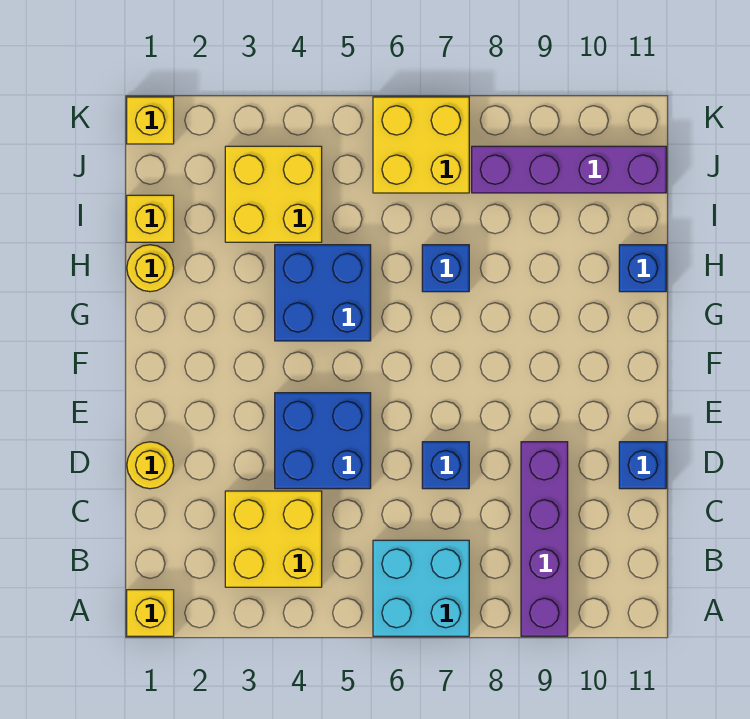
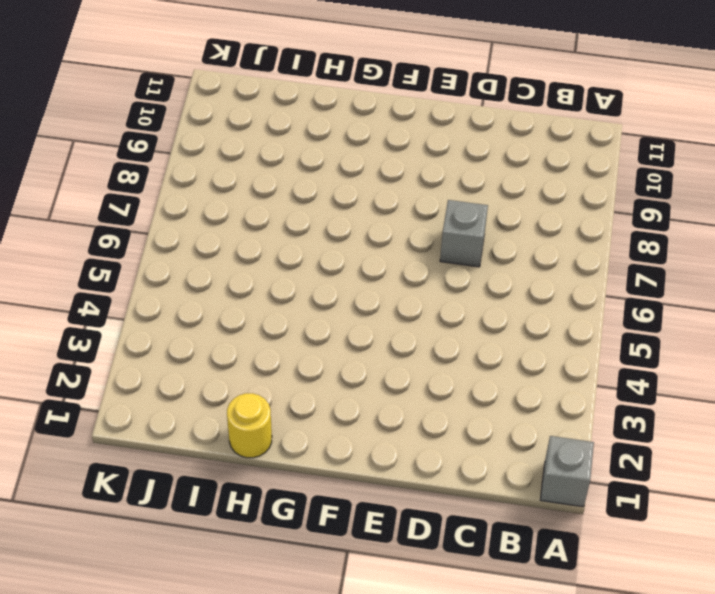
grey brick A1 level 1 -> yellow brick A1 level 1
grey brick D7 level 1 -> blue brick D7 level 1
none -> cyan brick A6:B7 level 1
none -> purple brick A9:D9 level 1
none -> yellow brick B3:C4 level 1

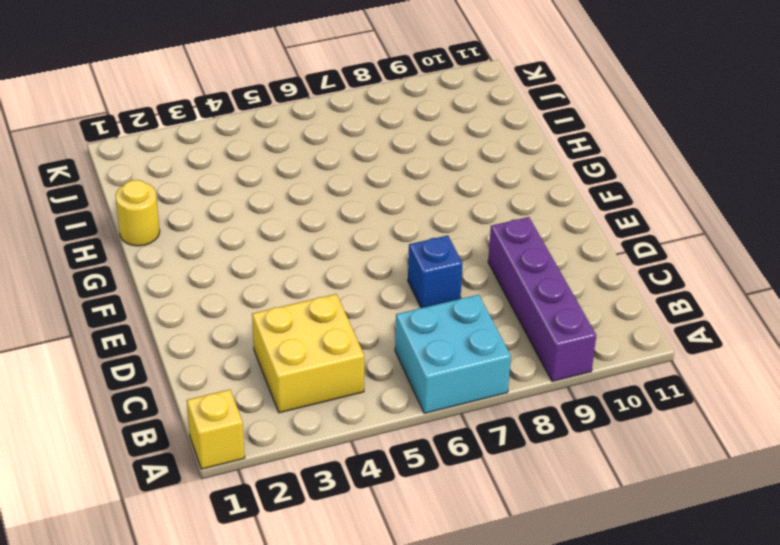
none -> yellow round brick D1 level 1
none -> blue brick D4:E5 level 1
none -> blue brick D11 level 1

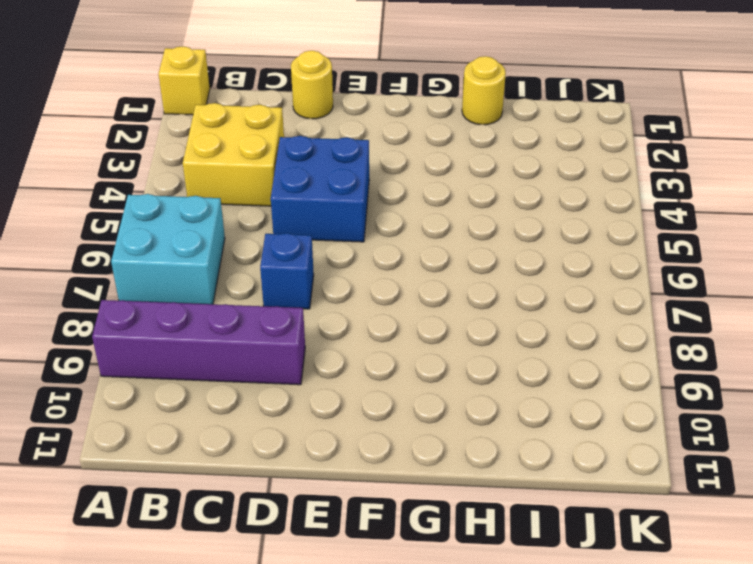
none -> blue brick D11 level 1
none -> blue brick G4:H5 level 1
none -> blue brick H7 level 1

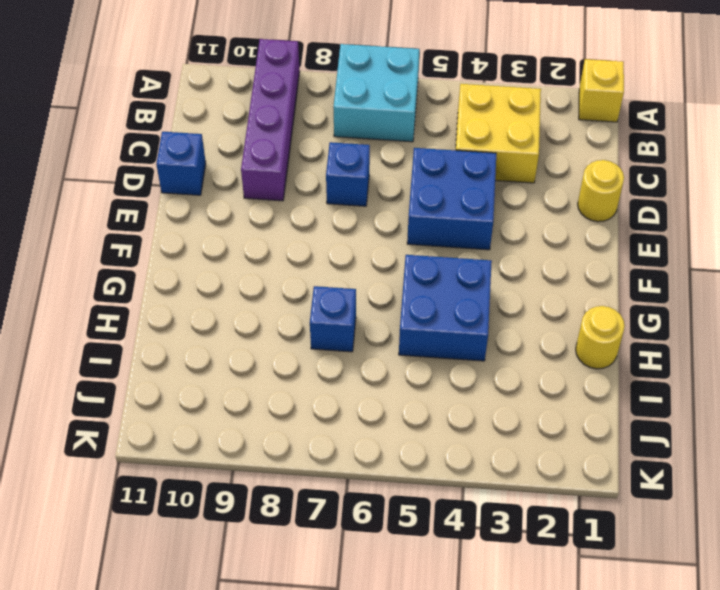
none -> blue brick H11 level 1
none -> yellow brick I1 level 1
none -> yellow brick I3:J4 level 1

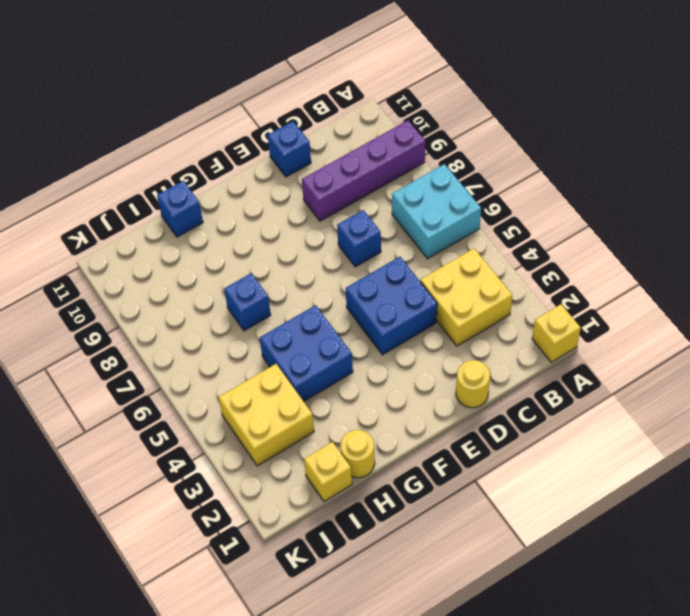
none -> yellow brick J6:K7 level 1
none -> purple brick J8:J11 level 1
none -> yellow brick K1 level 1

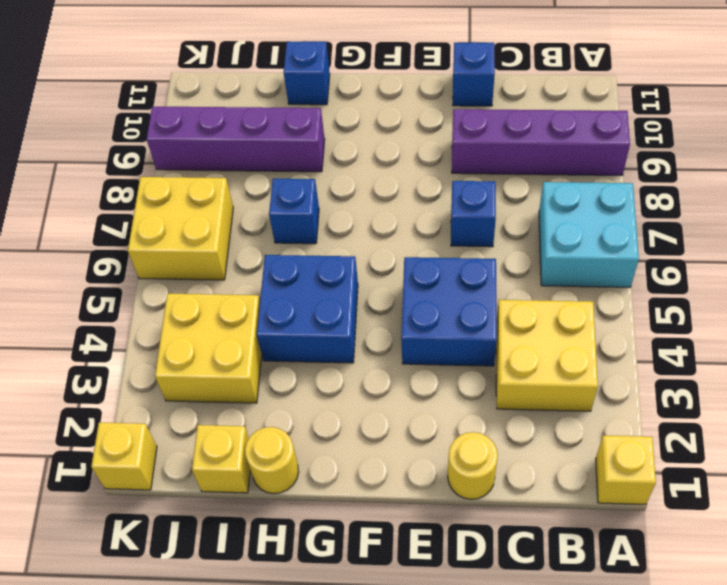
purple brick H9:K9 level 1 -> purple brick J8:J11 level 1

